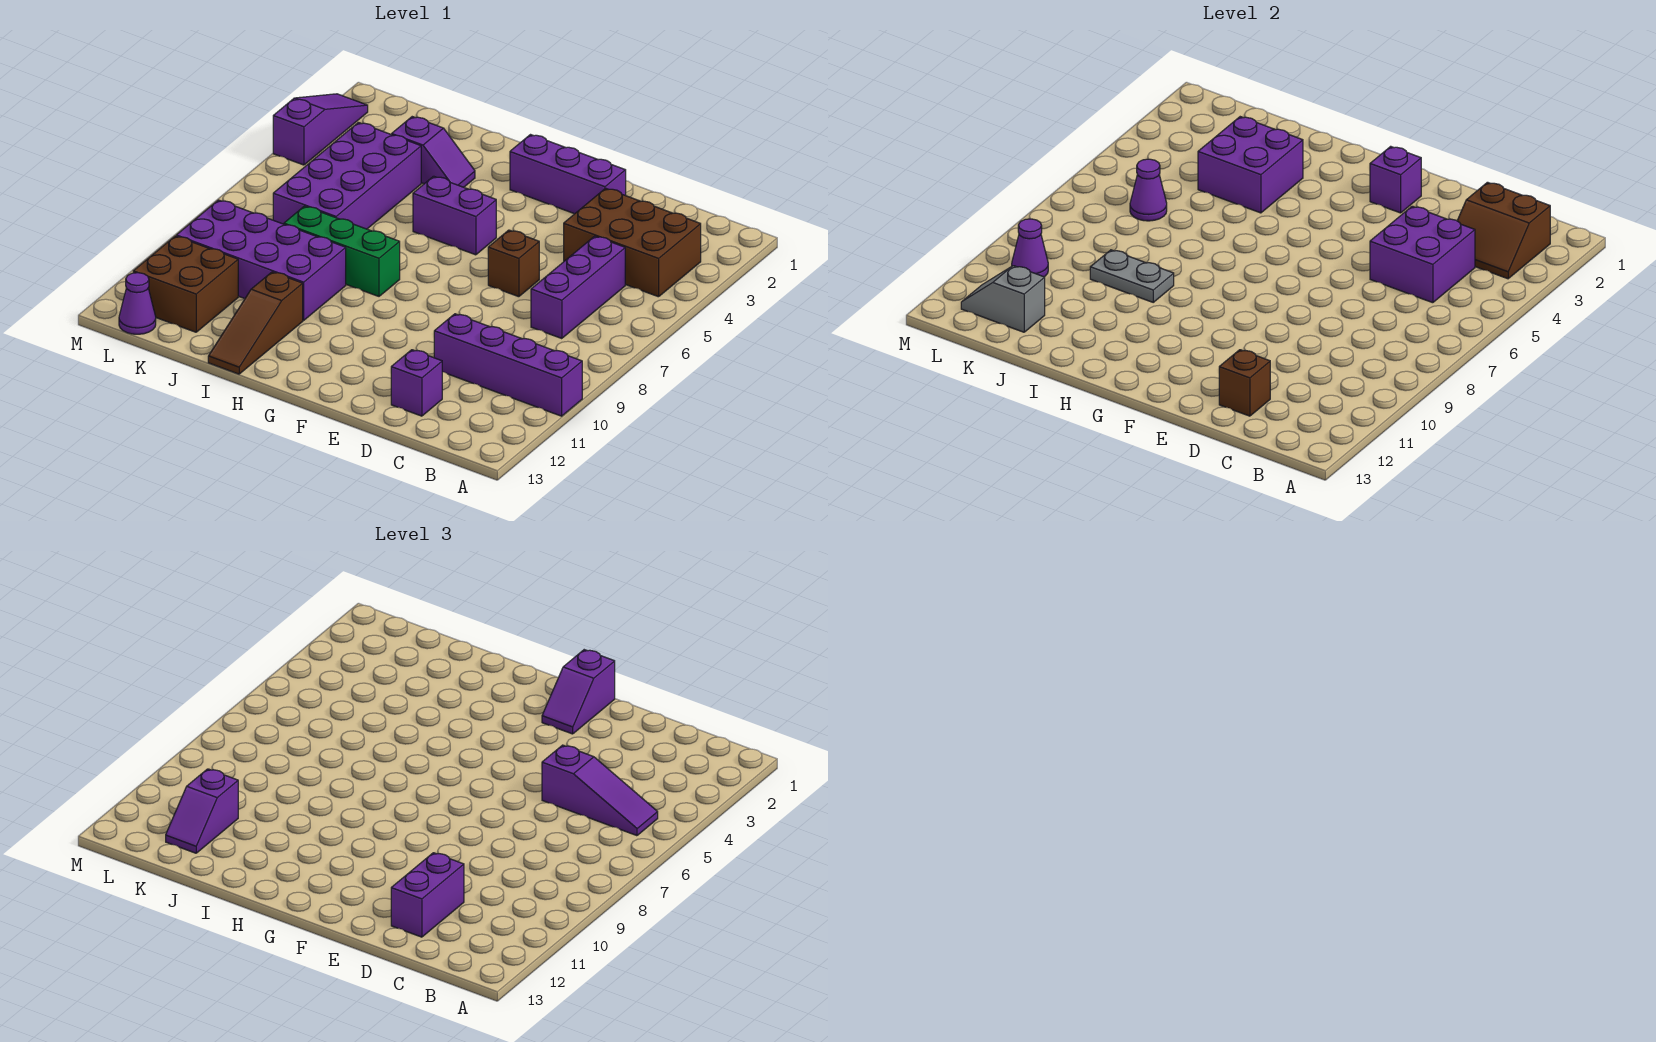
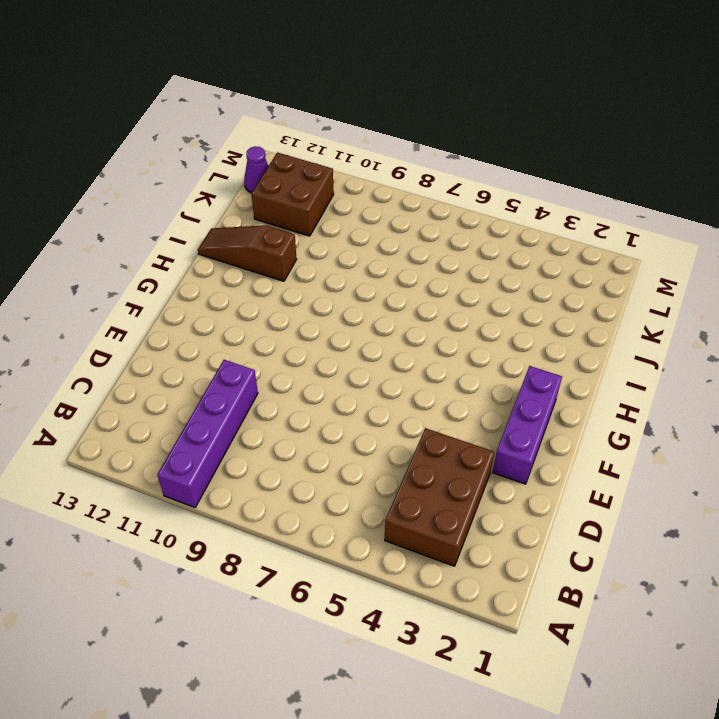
none -> purple brick C5:C7 level 1
none -> purple brick D12 level 1
none -> brown brick E6 level 1

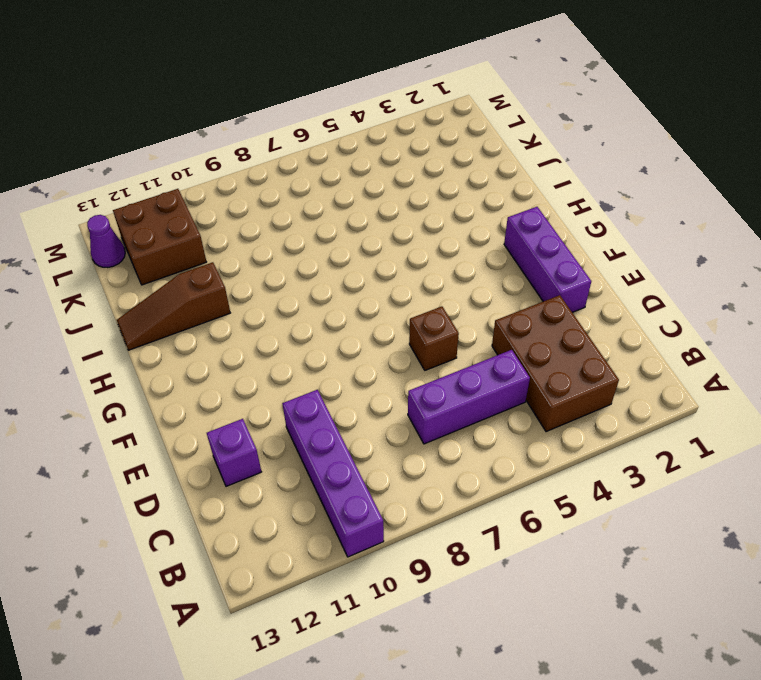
none -> purple brick G5:H5 level 1
none -> green brick H8:J8 level 1
none -> purple slope I3:J3 level 1 top J

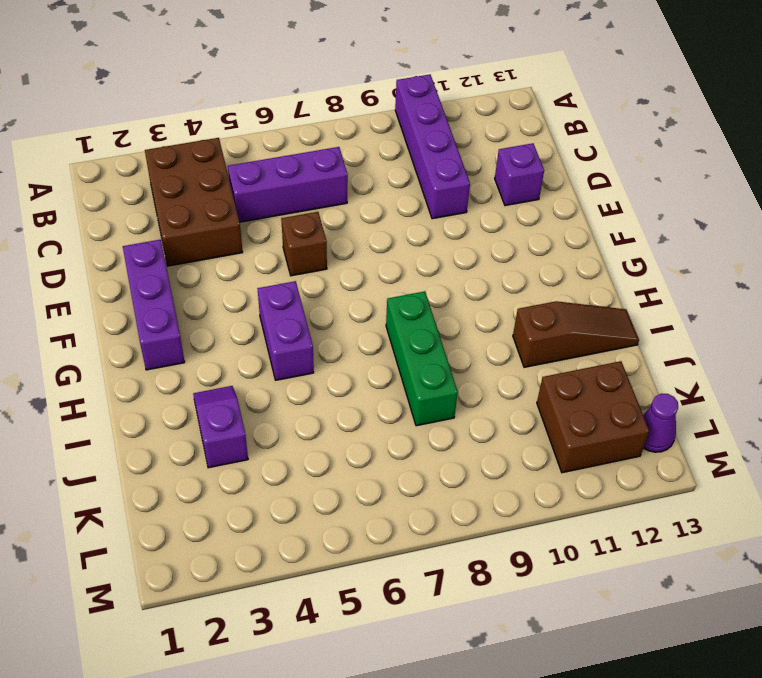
none -> purple brick I9:L10 level 1
none -> purple brick J4:K7 level 1
none -> purple slope M2:M4 level 1 top 4

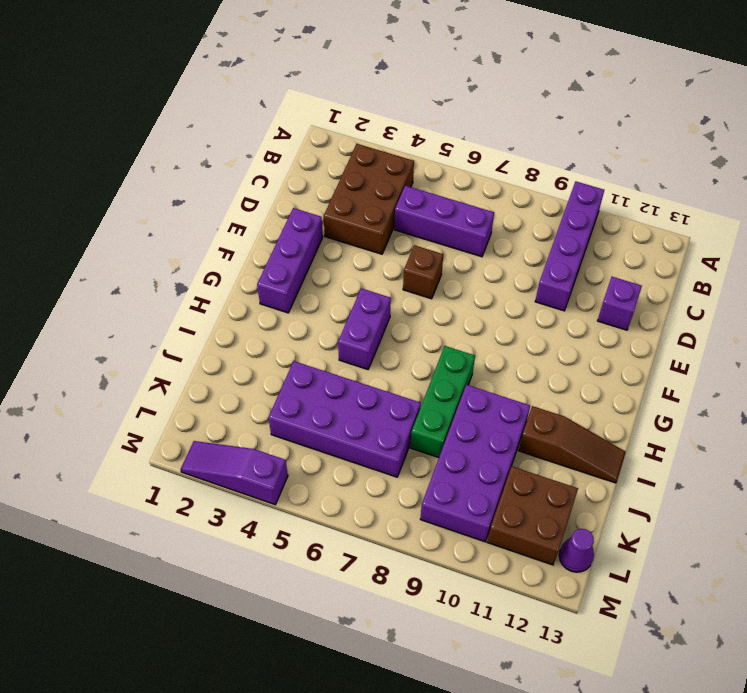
none -> purple slope I3:J3 level 1 top J
none -> brown slope B2:C3 level 2 top 2
none -> purple brick C4:D5 level 2

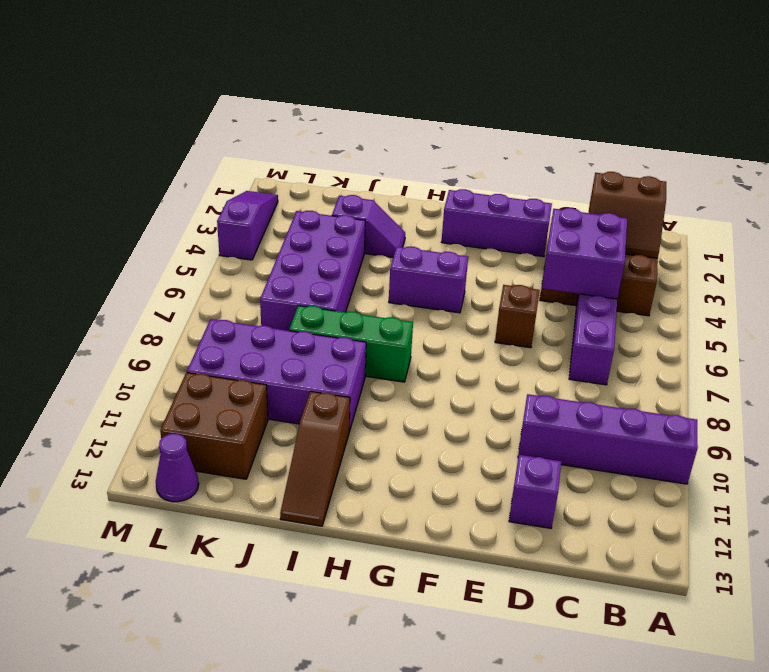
none -> brown brick D12 level 2
none -> purple brick F2 level 2
none -> purple brick I3:J4 level 2

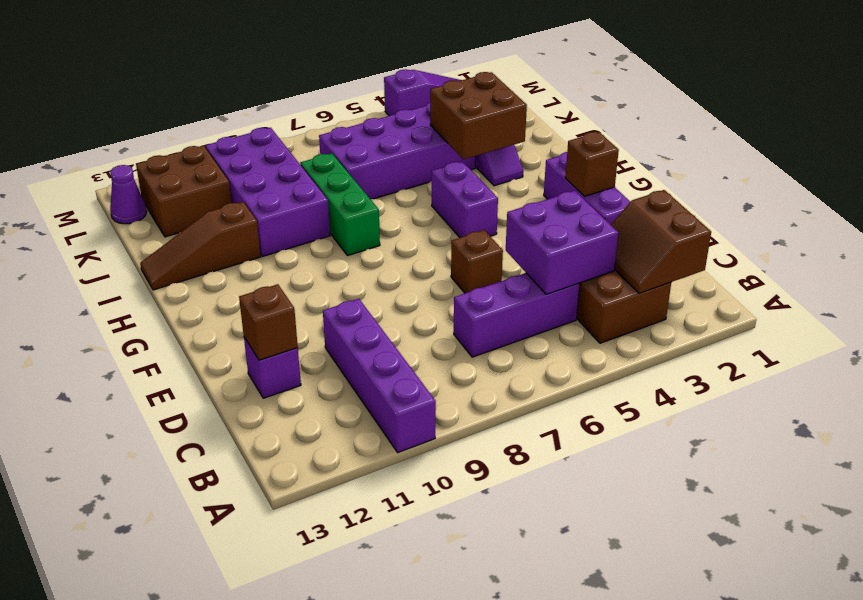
brown brick F2 level 2 -> purple brick F2 level 2
brown brick I3:J4 level 2 -> purple brick I3:J4 level 2
none -> grey plate I9:J9 level 2
none -> purple cone K6 level 2
none -> grey slope K12:L12 level 2 top K

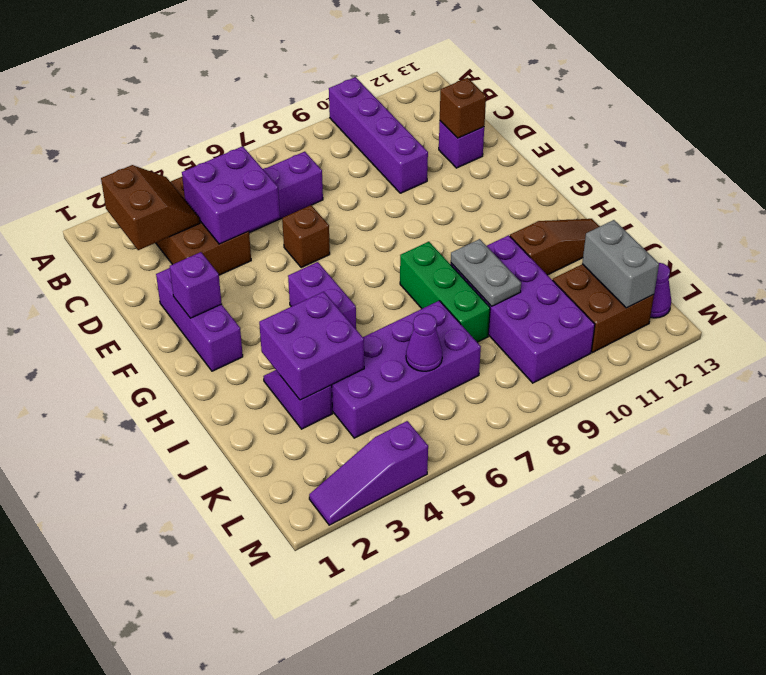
grey brick K12:L12 level 2 -> grey slope K12:L12 level 2 top K
none -> purple cone L10 level 2
none -> purple slope B5:D5 level 3 top D
none -> purple brick D11:D12 level 3

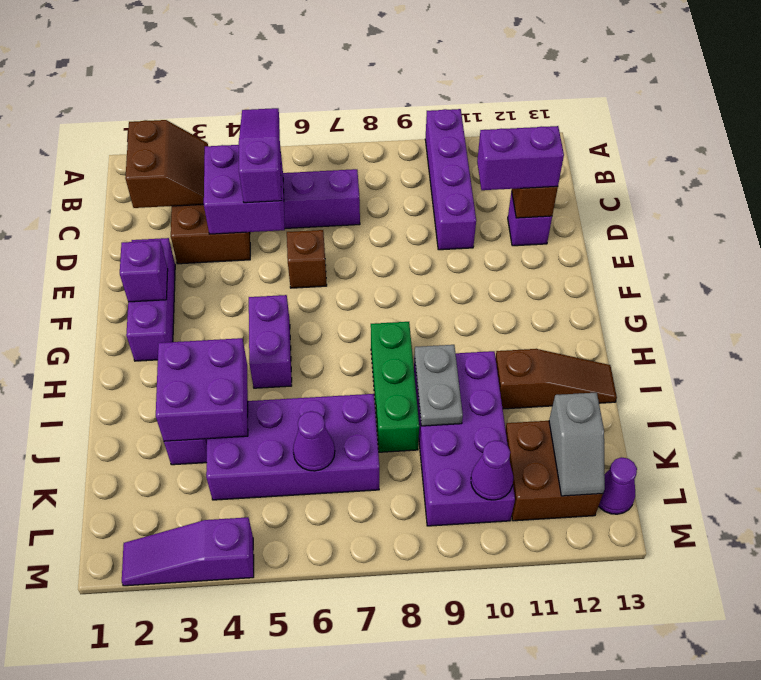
none -> purple slope F1:F2 level 3 top 1
none -> purple slope K11:K12 level 3 top 11

